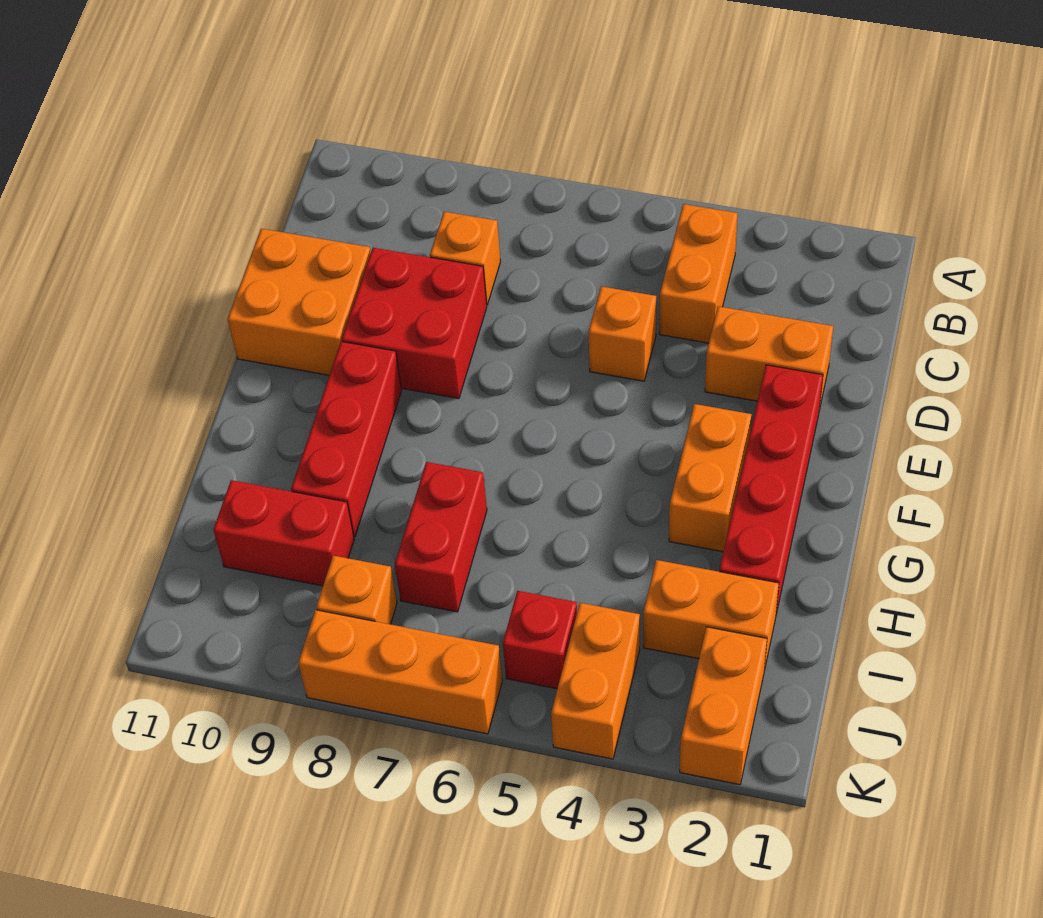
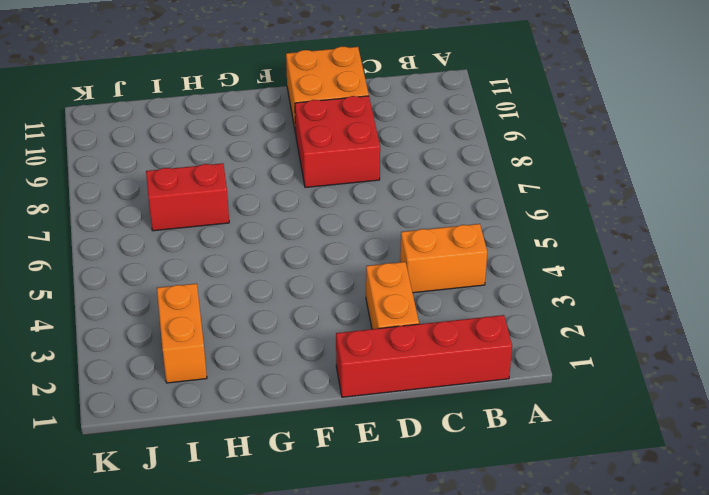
red brick B1:E1 level 1 -> red brick E2:H2 level 1
none -> orange brick C8 level 1
none -> orange brick D5 level 1
none -> orange brick F3:G3 level 1

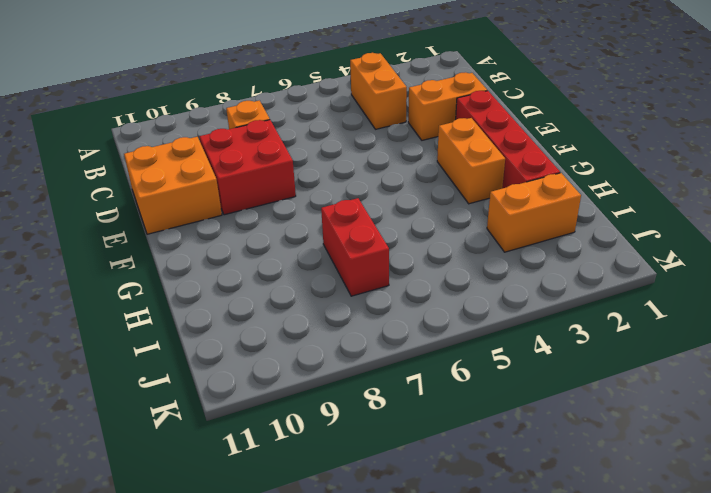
none -> orange brick D5 level 1
none -> red brick F9:H9 level 1
none -> red brick I9:I10 level 1

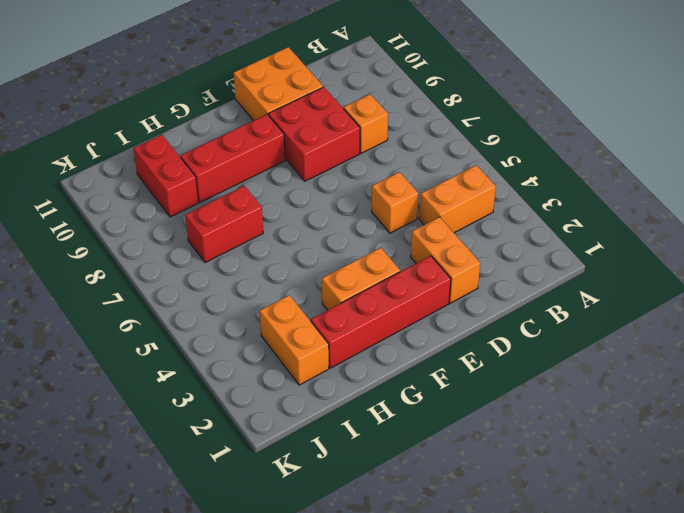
none -> orange brick J2:K2 level 1
none -> orange brick J4:K4 level 1
none -> red brick J5 level 1

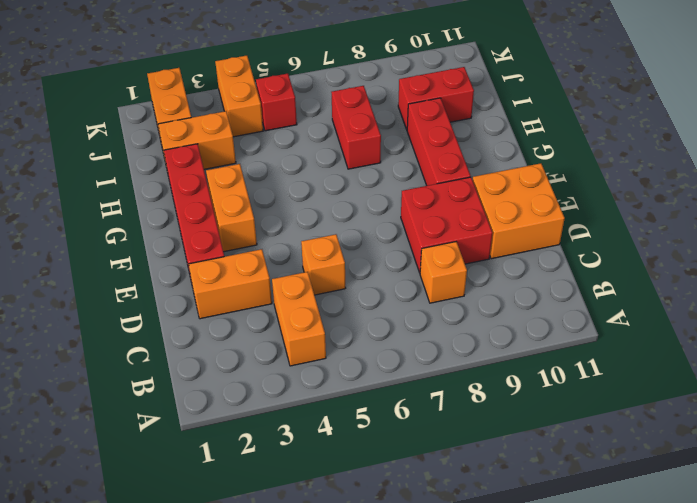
none -> orange brick J8 level 1
none -> orange brick K6:K8 level 1

